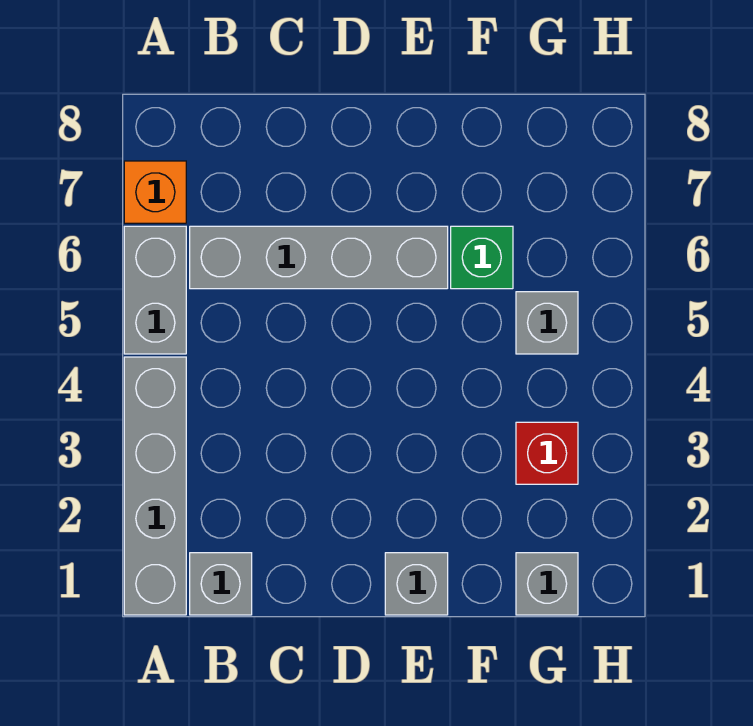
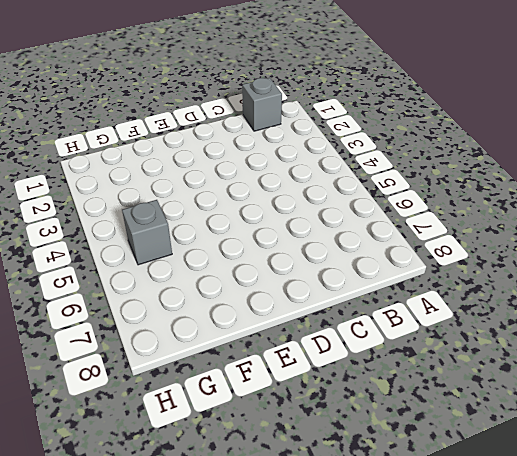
none -> grey brick A1:A4 level 1
none -> grey brick A5:A6 level 1

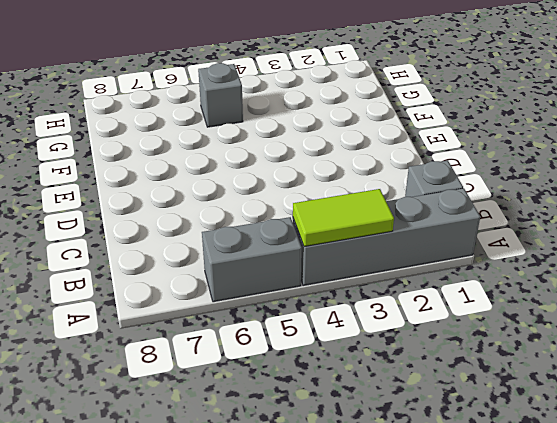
lime tile A3:A4 level 2 -> none
none -> orange brick A7 level 1
none -> grey brick B6:E6 level 1

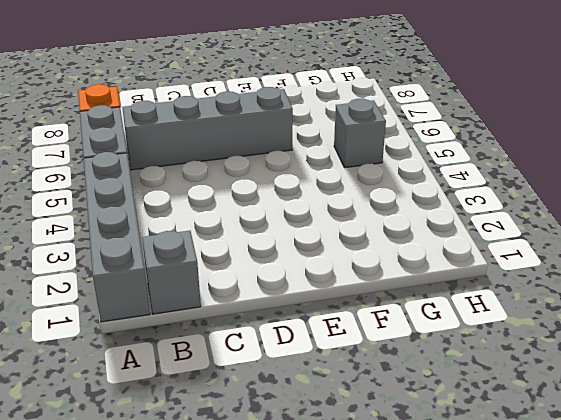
none -> grey brick E1 level 1
none -> green brick F6 level 1

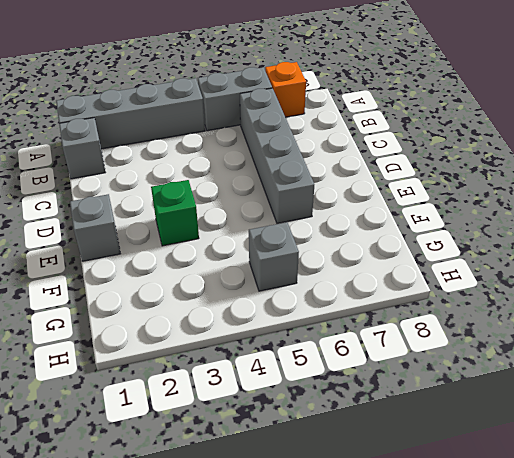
green brick E3 level 1 -> green brick F6 level 1
none -> grey brick G1 level 1
none -> red brick G3 level 1

